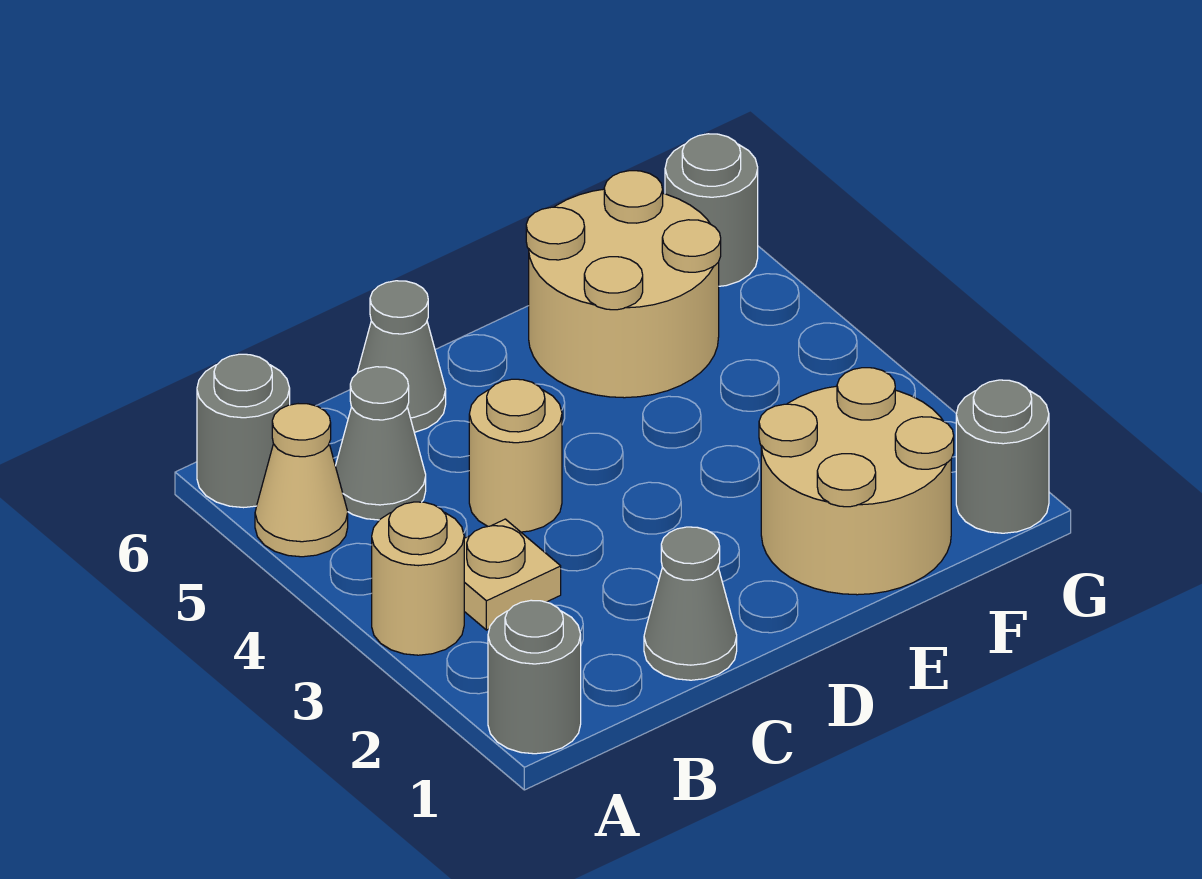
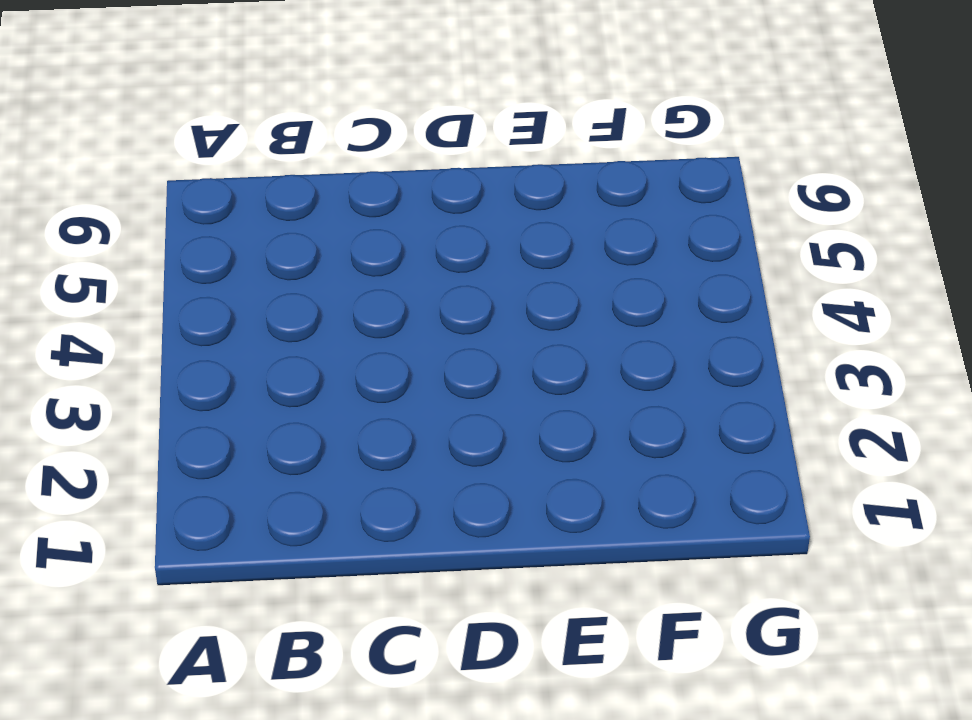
none -> grey round brick A1 level 1
none -> tan round brick A3 level 1
none -> tan cone A5 level 1

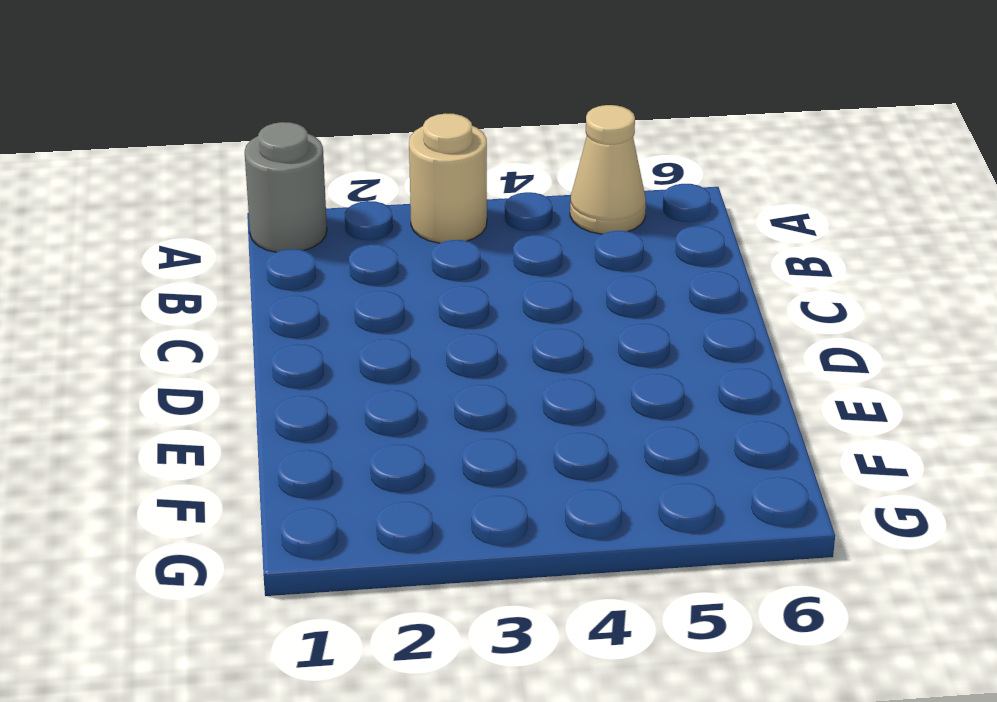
none -> grey round brick A6 level 1
none -> tan plate B3 level 1
none -> grey cone B5 level 1

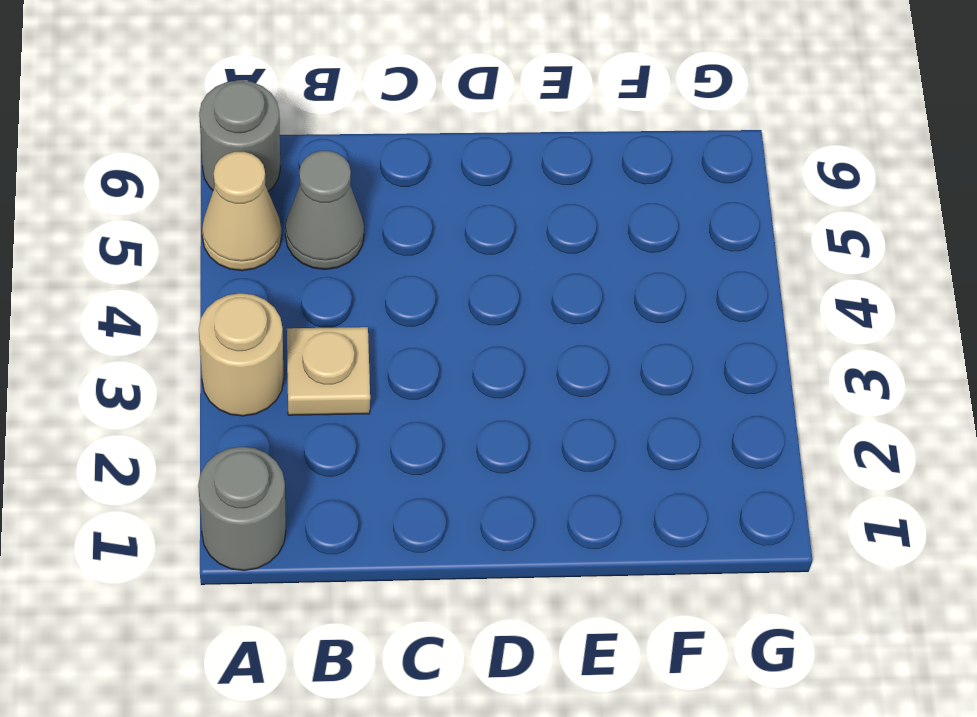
none -> grey cone C1 level 1
none -> tan round brick C4 level 1
none -> grey cone C6 level 1

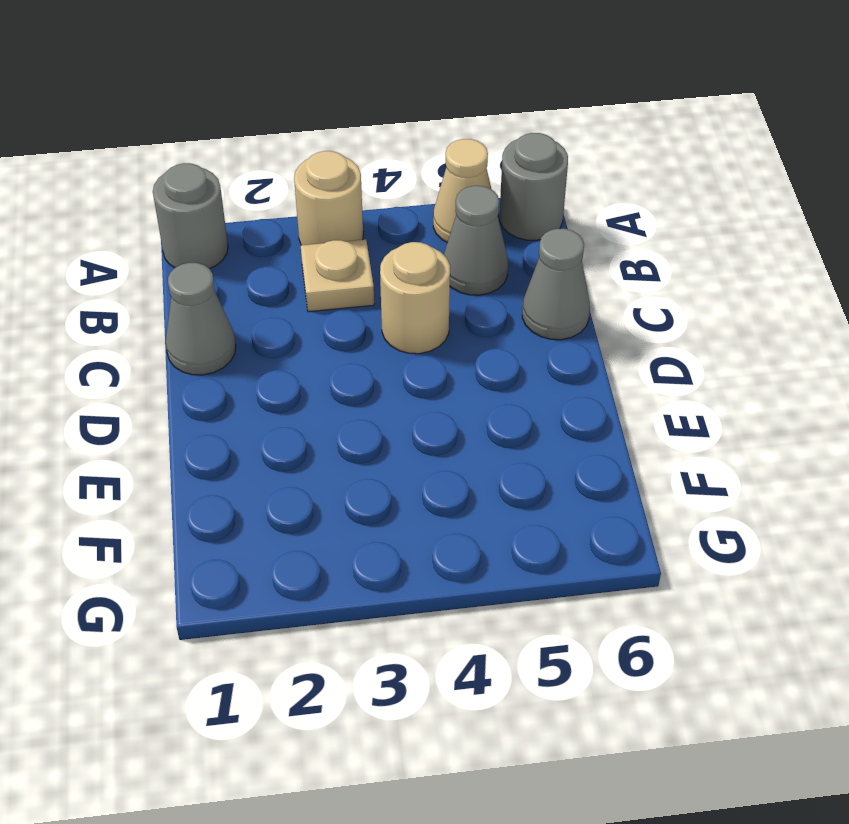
none -> tan round brick E1:F2 level 1
none -> tan round brick E5:F6 level 1
none -> grey round brick G1 level 1

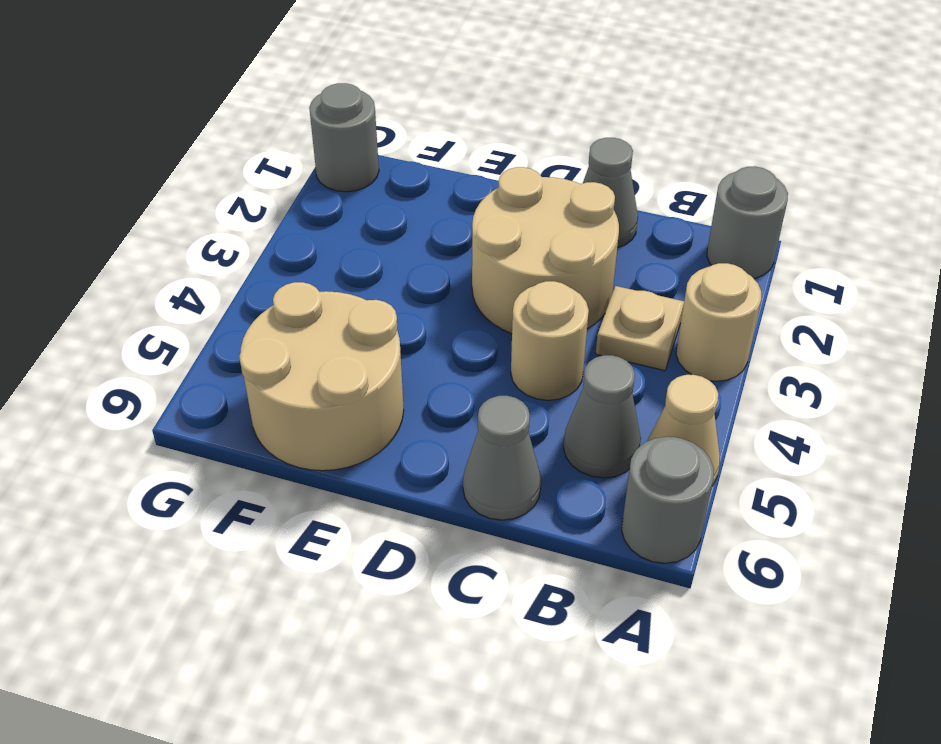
tan round brick C2:D3 level 1 -> tan round brick E1:F2 level 1
none -> grey round brick G6 level 1

